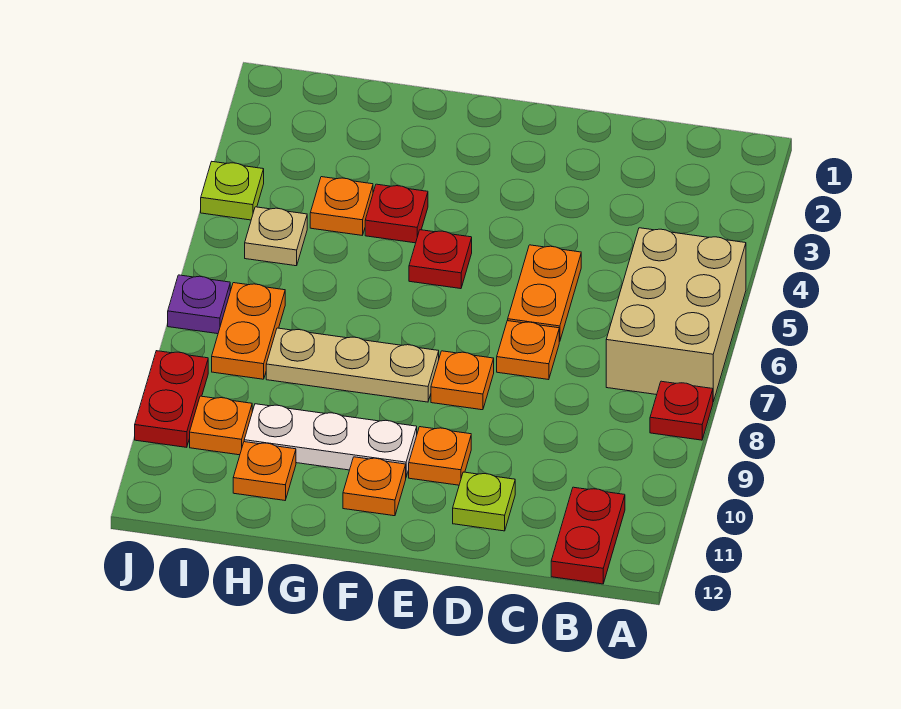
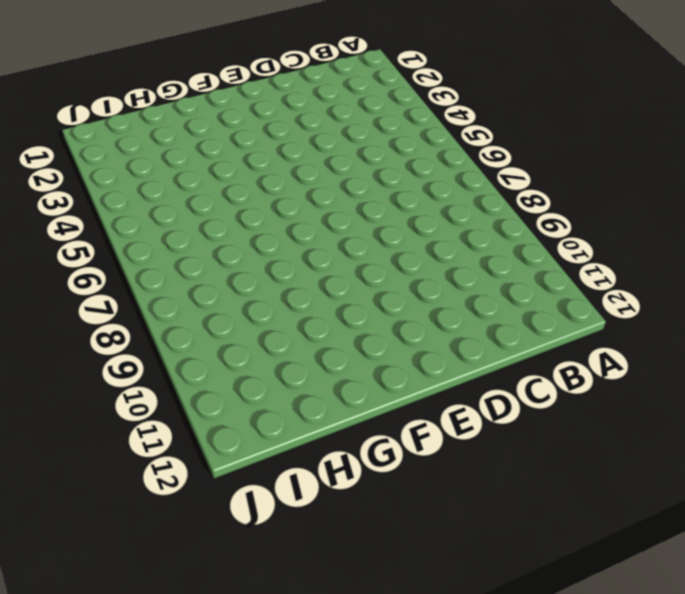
none -> tan brick A5:B7 level 1
none -> red plate A8 level 1
none -> red plate B11:B12 level 1

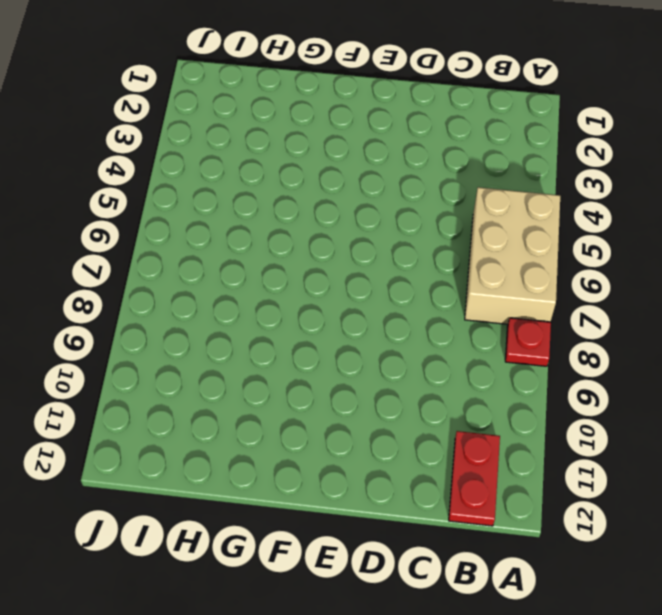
none -> orange plate D5:D6 level 1
none -> orange plate D7 level 1
none -> lime plate D11 level 1

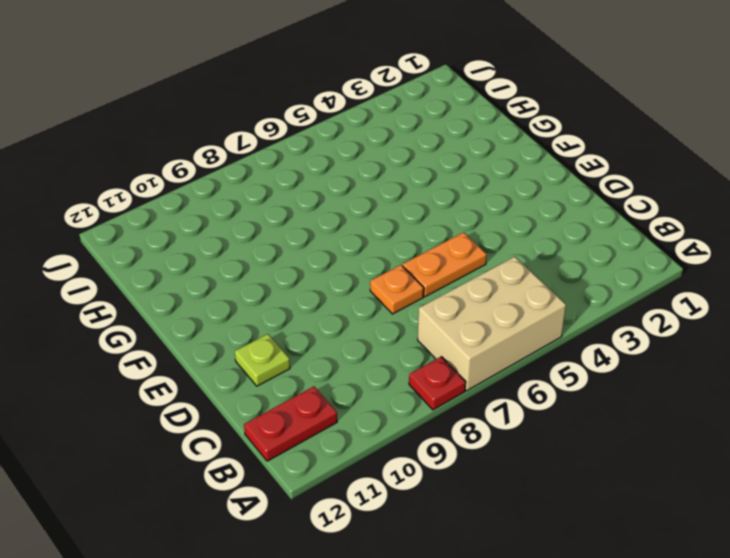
none -> orange plate E8 level 1
none -> orange plate E10 level 1
none -> red plate F5 level 1

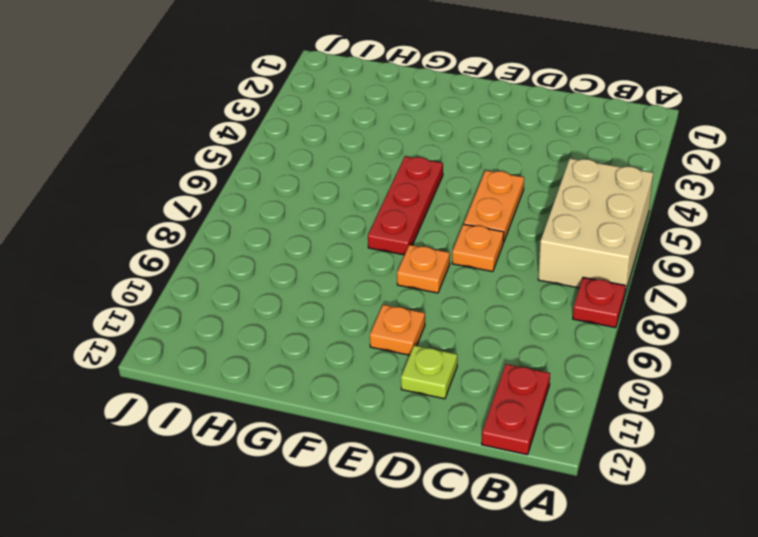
red plate F5:F7 level 1 -> red plate F5 level 1
none -> tan plate F8:H8 level 1
none -> white plate F10:H10 level 1
none -> orange plate F11 level 1

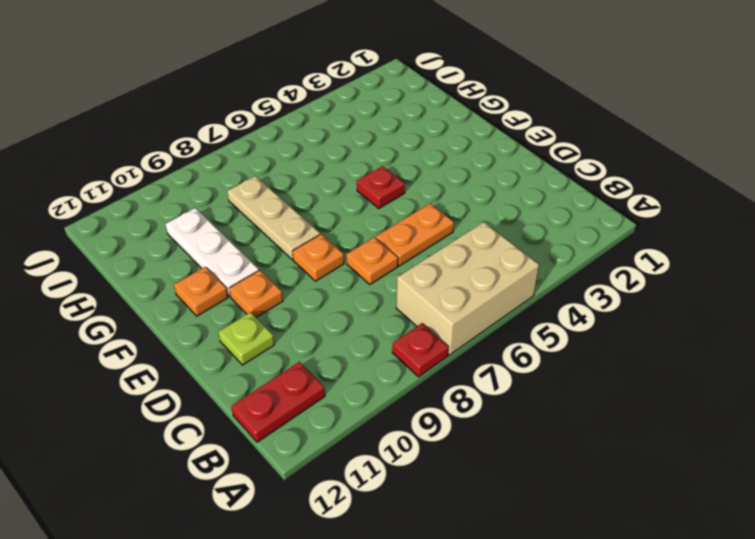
none -> red plate G4 level 1
none -> orange plate H4 level 1
none -> orange plate H11 level 1

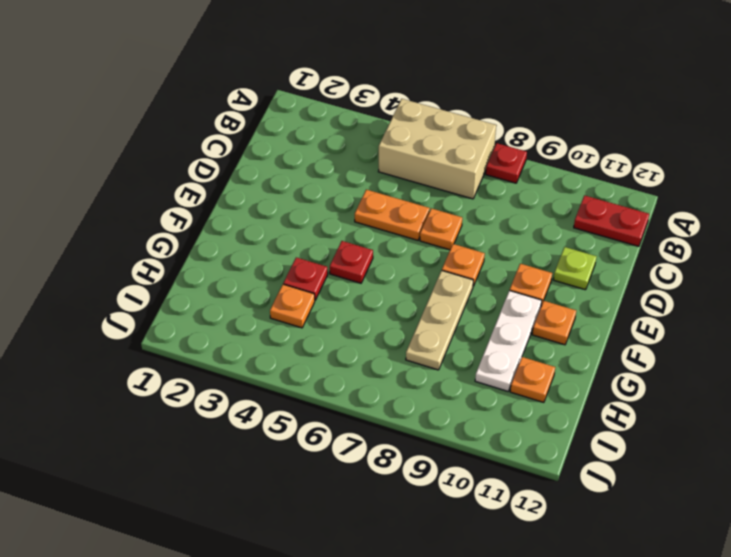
none -> tan plate I5 level 1
none -> orange plate I7:I8 level 1
none -> orange plate I10 level 1

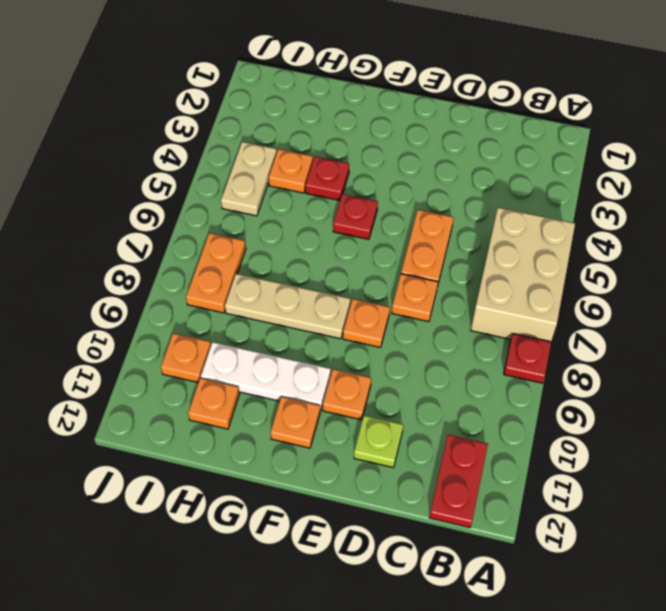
tan plate I4:I5 level 1 -> tan plate I5 level 1
none -> lime plate J4 level 1
none -> purple plate J7 level 1
none -> red plate J9:J10 level 1

